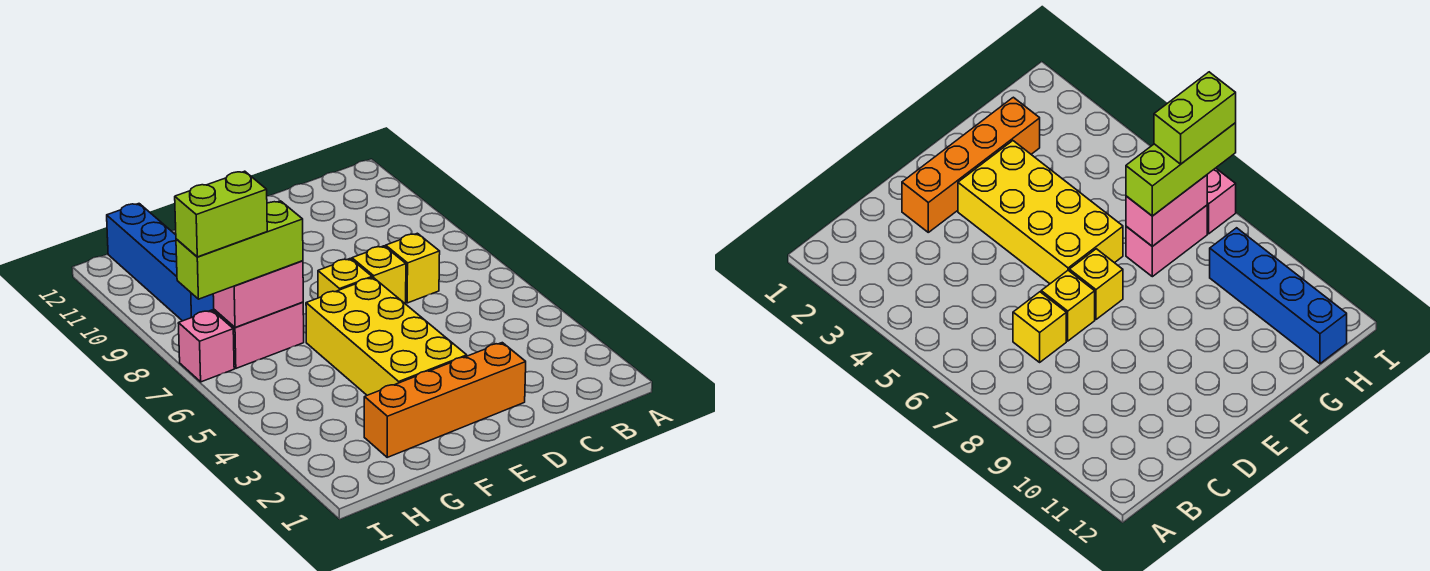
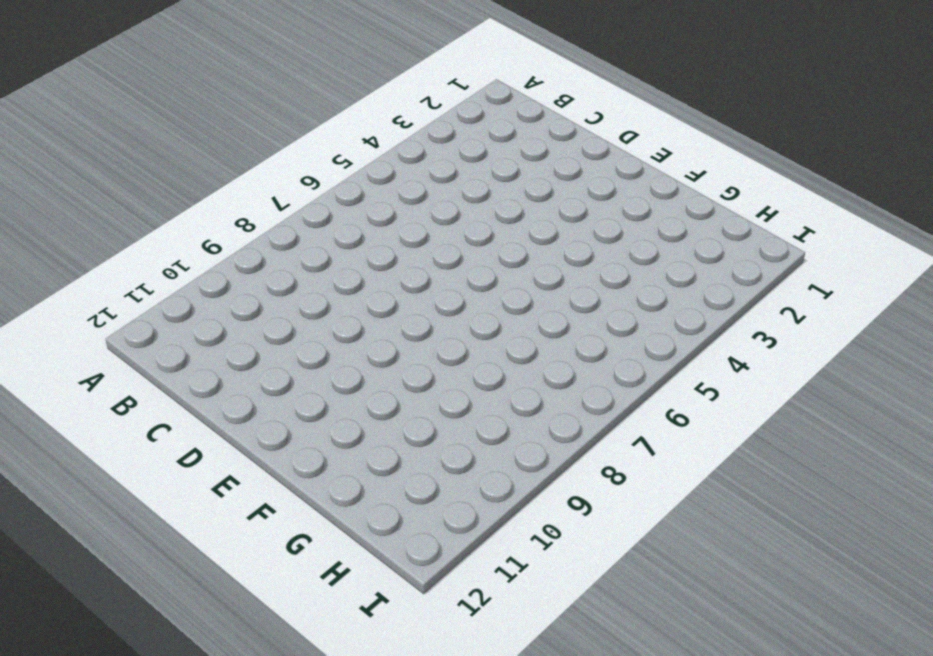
none -> yellow brick C7 level 1
none -> orange brick D2:G2 level 1

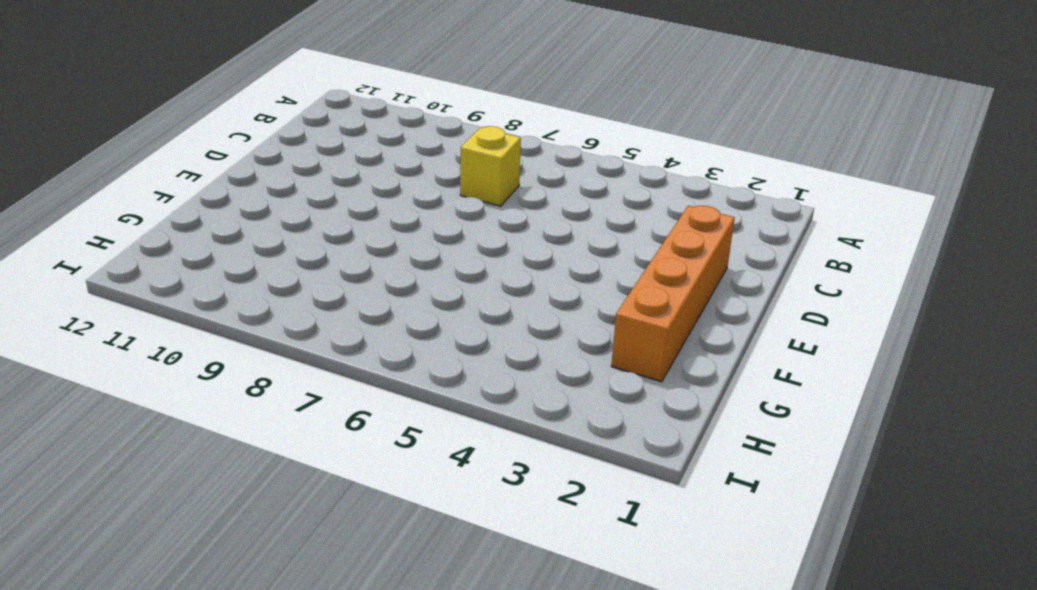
none -> yellow brick D7 level 1
none -> yellow brick E3:F6 level 1

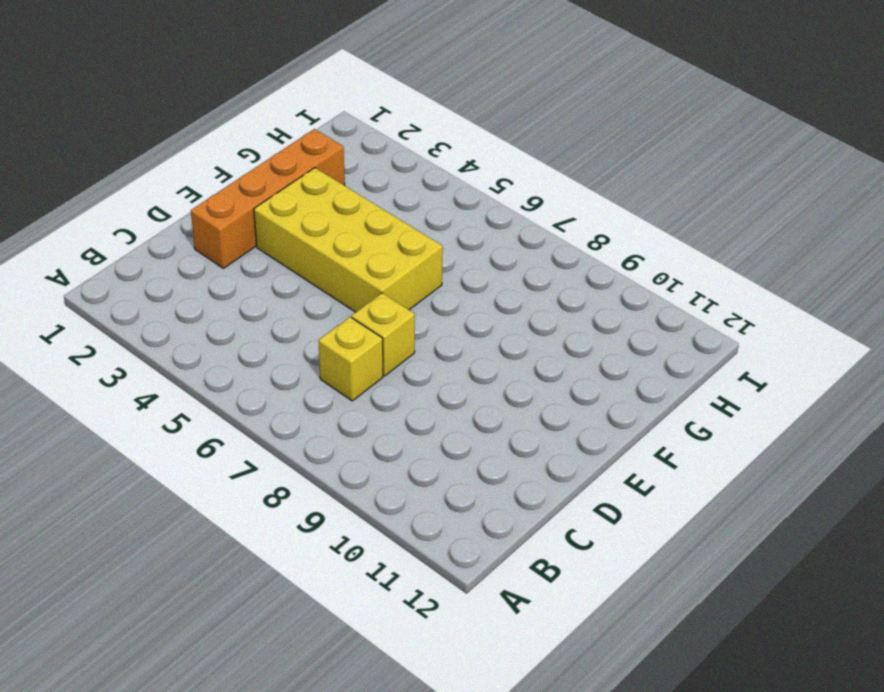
none -> yellow brick E7 level 1
none -> pink brick G7:H7 level 1

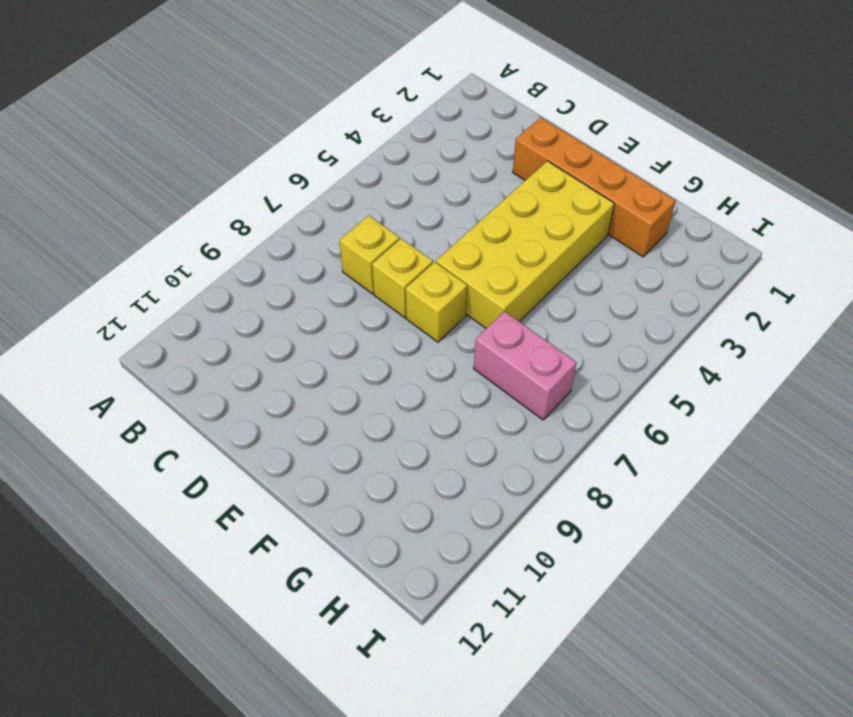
none -> blue brick H9:H12 level 1
none -> pink brick I7 level 1

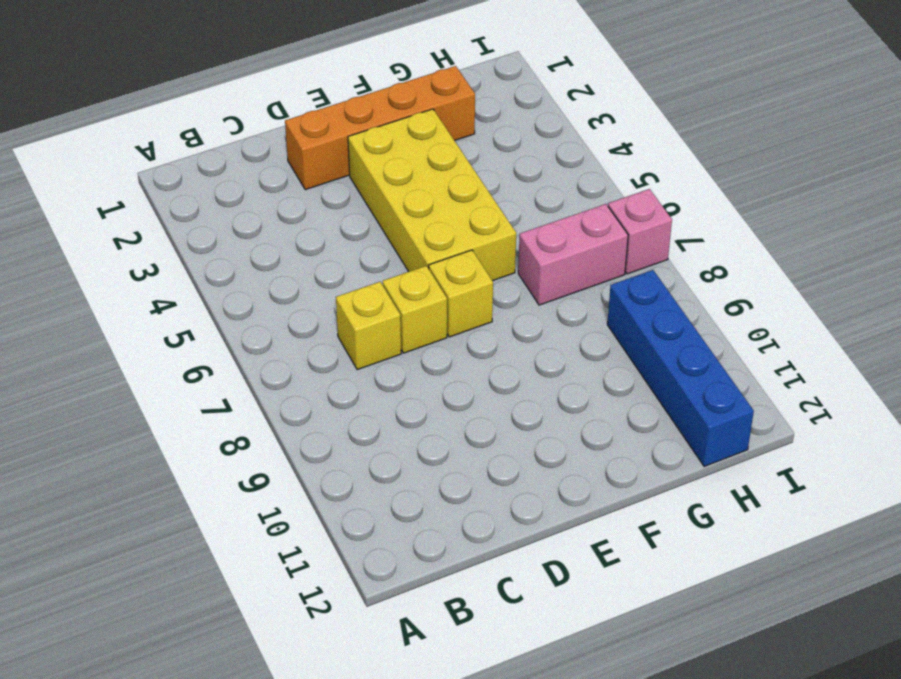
none -> pink brick G7:H7 level 2
none -> lime brick G7:I7 level 3

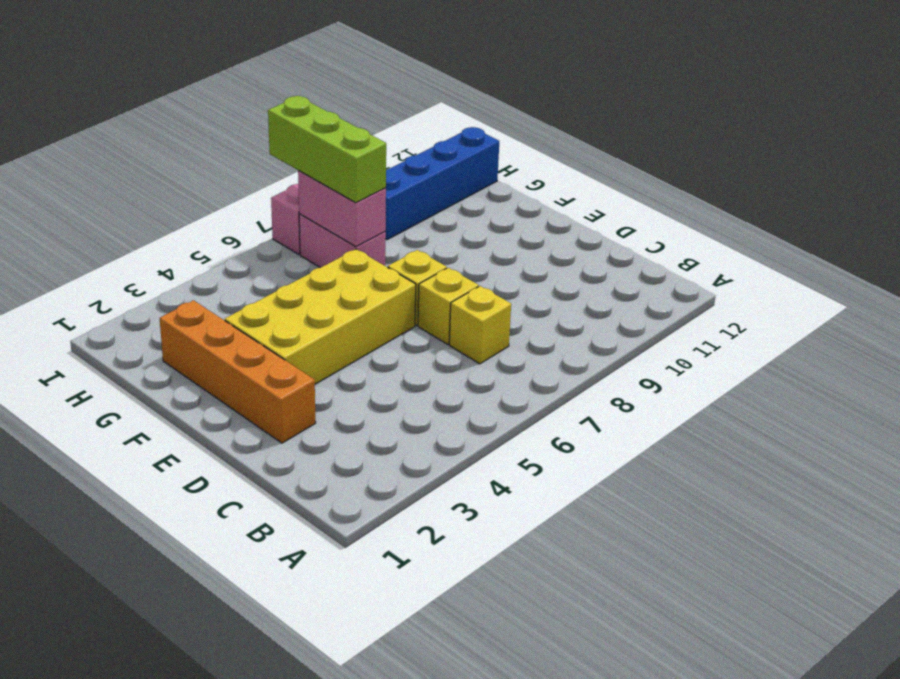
none -> lime brick H7:I7 level 4

